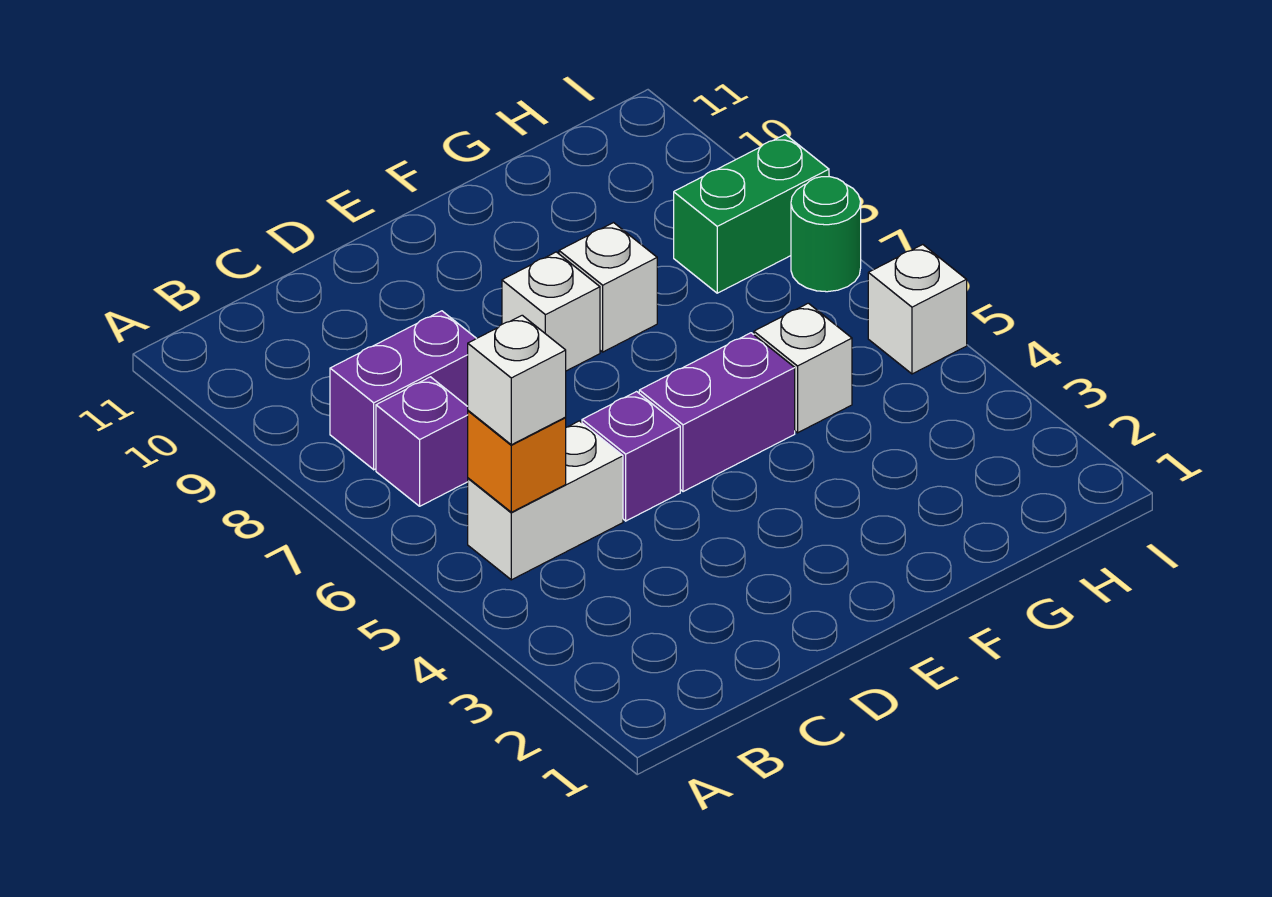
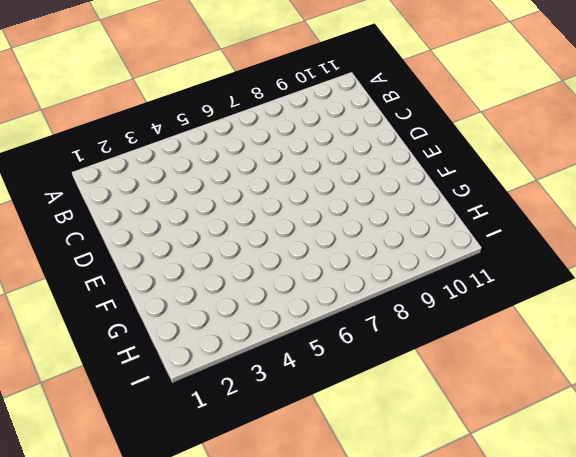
none -> white brick B5:C5 level 1
none -> purple brick B7 level 1
none -> purple brick B8:C8 level 1

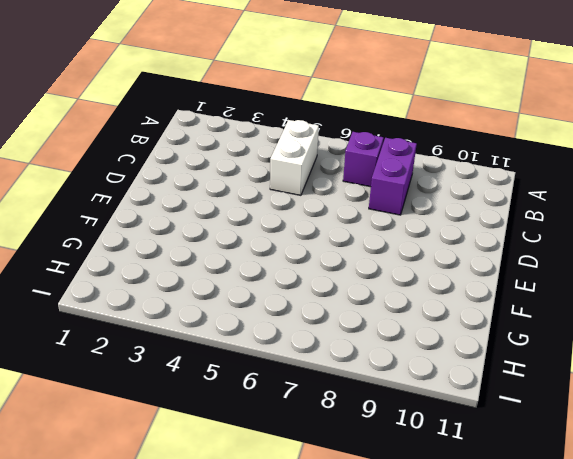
none -> purple brick D5 level 1
none -> purple brick E5:F5 level 1
none -> white brick E8 level 1

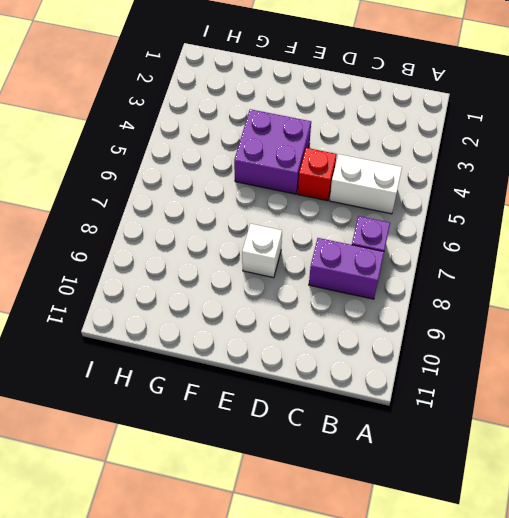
red brick D5 level 1 -> purple brick D5 level 1
purple brick E4:F5 level 1 -> purple brick E5:F5 level 1
none -> white brick F8 level 1
none -> white brick G5 level 1
none -> green brick H8:I8 level 1

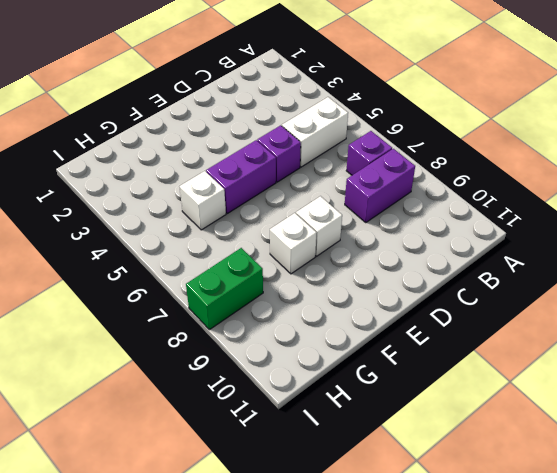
none -> white brick I5 level 1
none -> green round brick I7 level 1
none -> orange brick B5 level 2

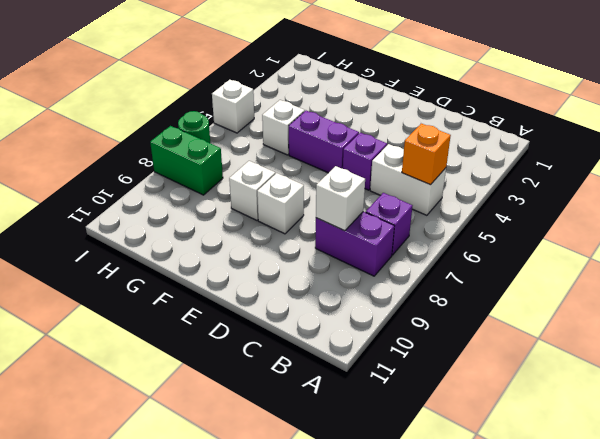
white brick C8 level 2 -> white brick B5 level 3

